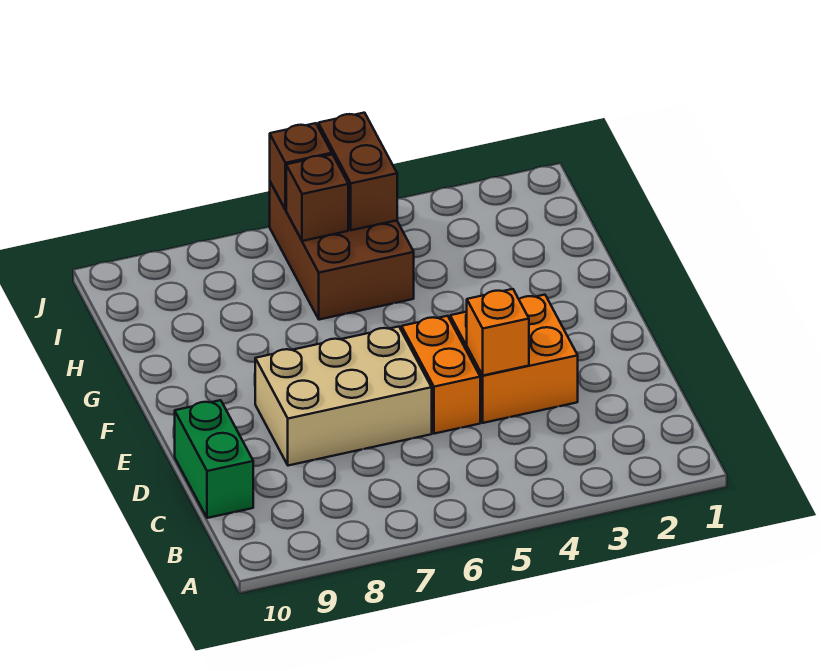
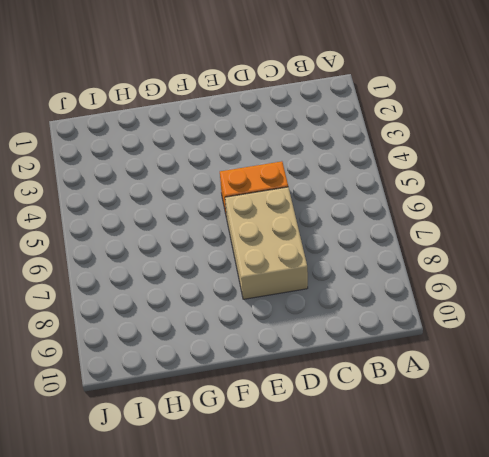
none -> green brick C10:D10 level 1
none -> orange brick D3:E4 level 1

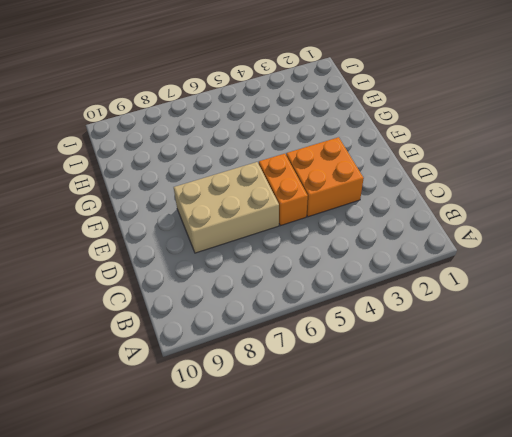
none -> green brick C10:D10 level 1
none -> brown brick H5:J6 level 1

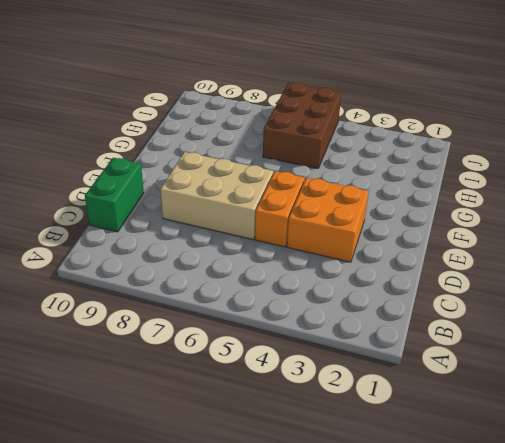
none -> orange brick D4 level 2
none -> brown brick I5:J5 level 2

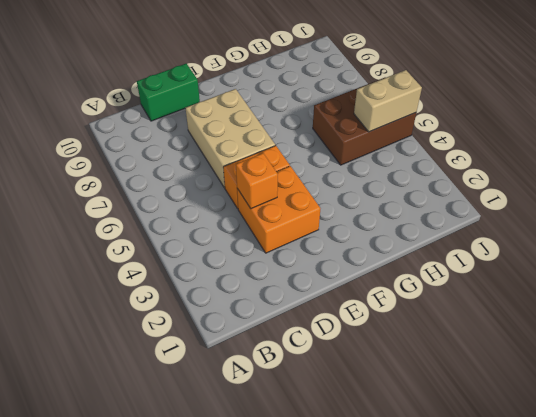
tan brick I5:J5 level 2 -> brown brick I5:J5 level 2
none -> brown brick I6 level 2
none -> brown brick J6 level 2

